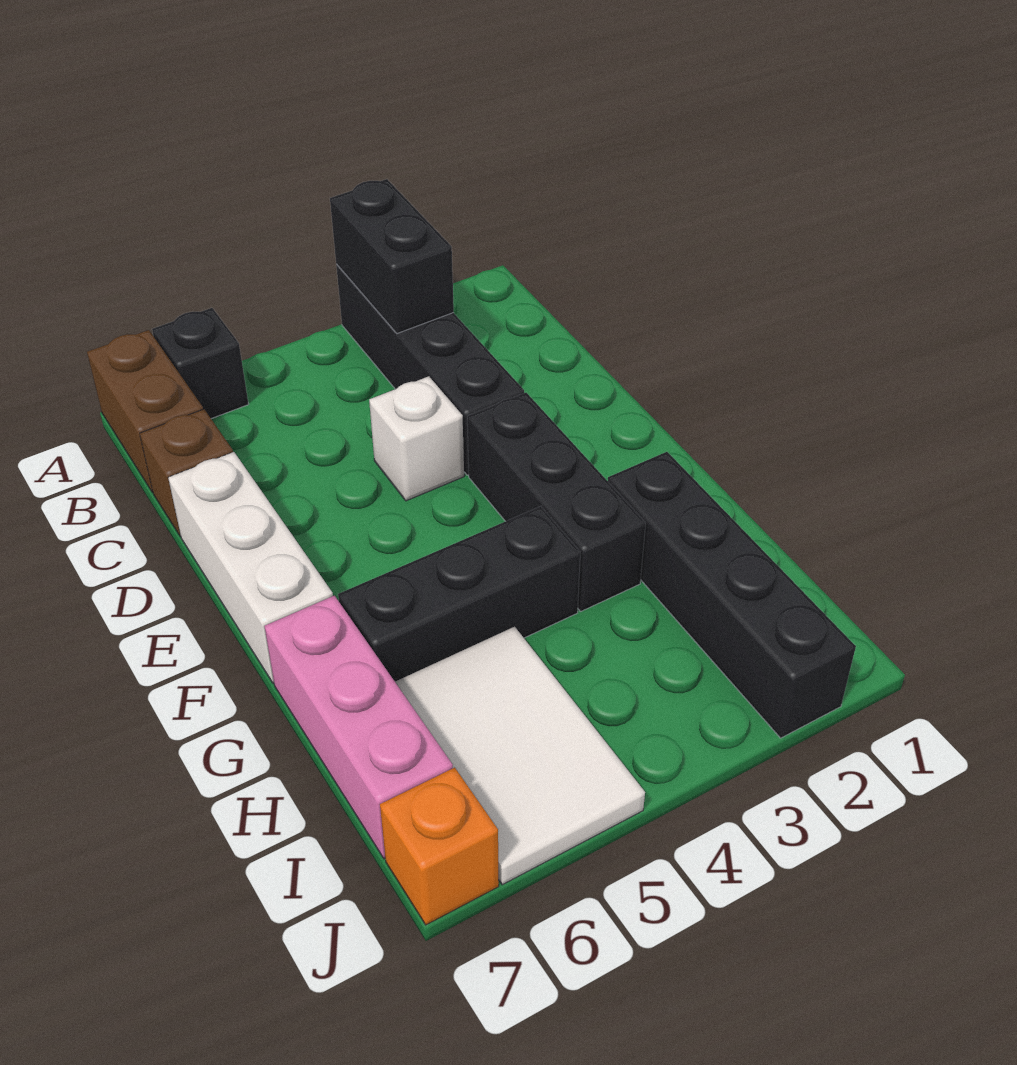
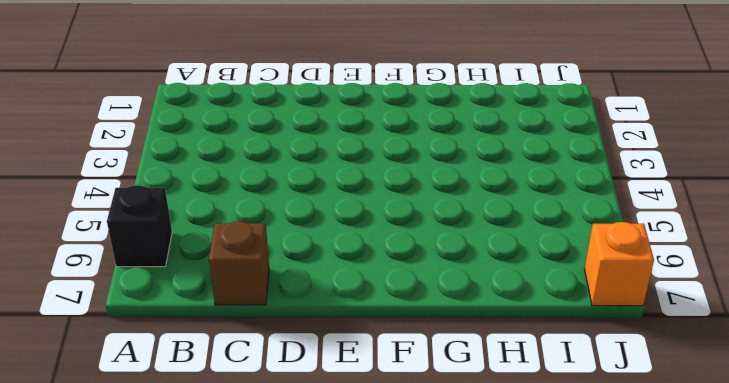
none -> black brick A3:D3 level 1
none -> brown brick A7:B7 level 1
none -> white brick D4 level 1

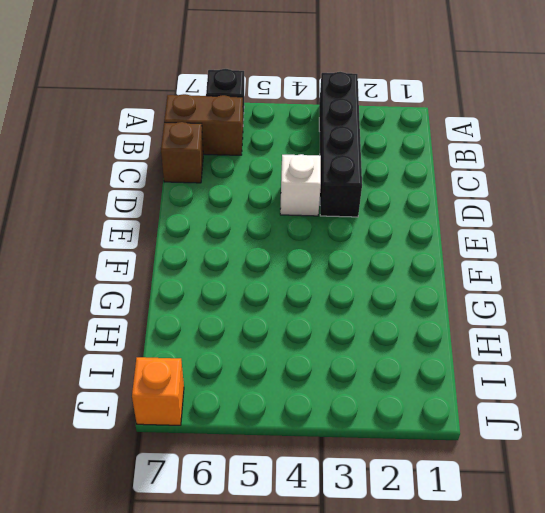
brown brick B6:B7 level 1 -> brown brick A7:B7 level 1
none -> white brick D7:F7 level 1
none -> black brick E3:G3 level 1
none -> black brick G2:J2 level 1

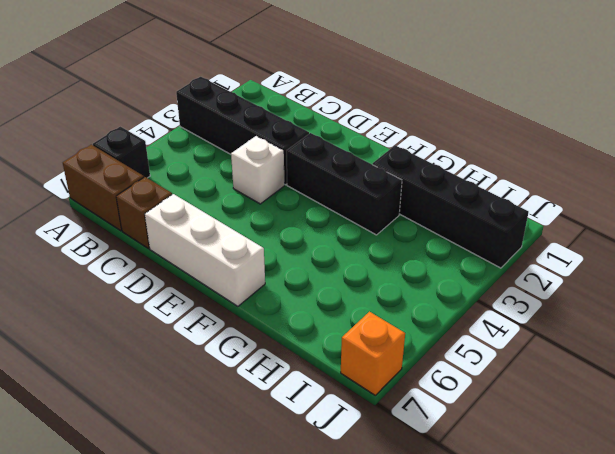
none -> black brick G4:G6 level 1
none -> pink brick G7:I7 level 1
none -> white tile H5:J6 level 1

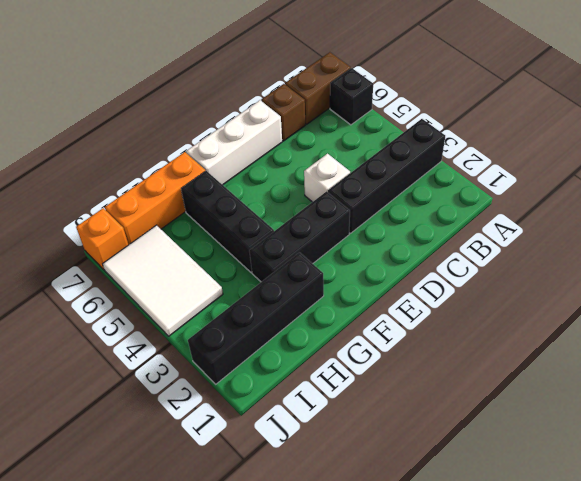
orange brick G7:I7 level 1 -> pink brick G7:I7 level 1
white tile I4:J6 level 1 -> white tile H5:J6 level 1
none -> black brick A3:B3 level 2

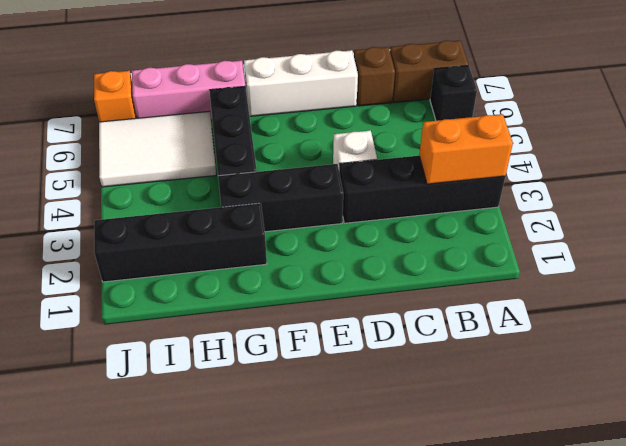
orange brick A3:B3 level 2 -> black brick A3:B3 level 2

